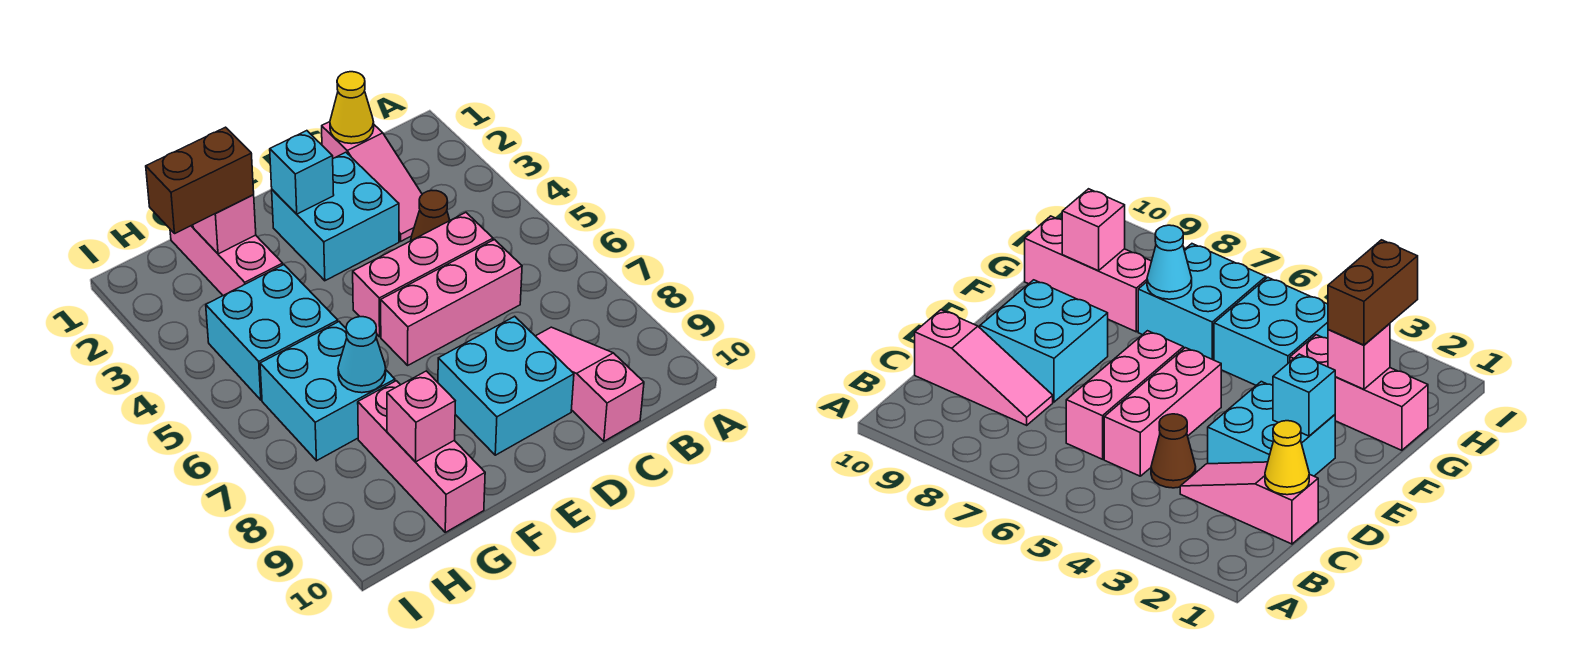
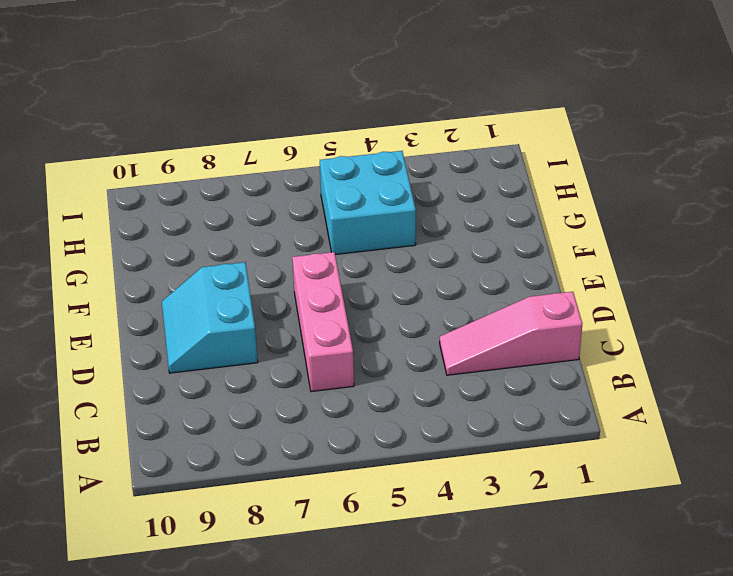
cyan slope D8:E9 level 1 top 8 -> cyan brick D8:E9 level 1
none -> brown cone C4 level 1
none -> pink brick C5:E5 level 1
none -> pink slope C8:C10 level 1 top 10

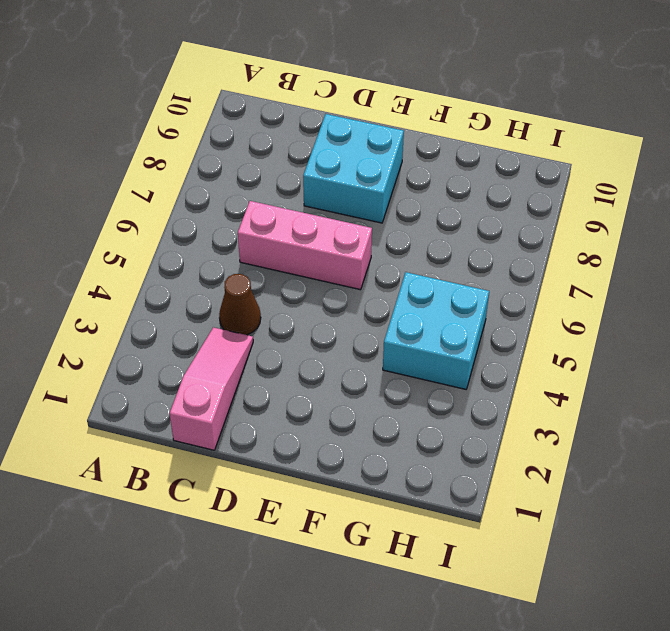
none -> pink brick C5:E5 level 1
none -> pink slope C8:C10 level 1 top 10
none -> cyan brick D2:E3 level 1

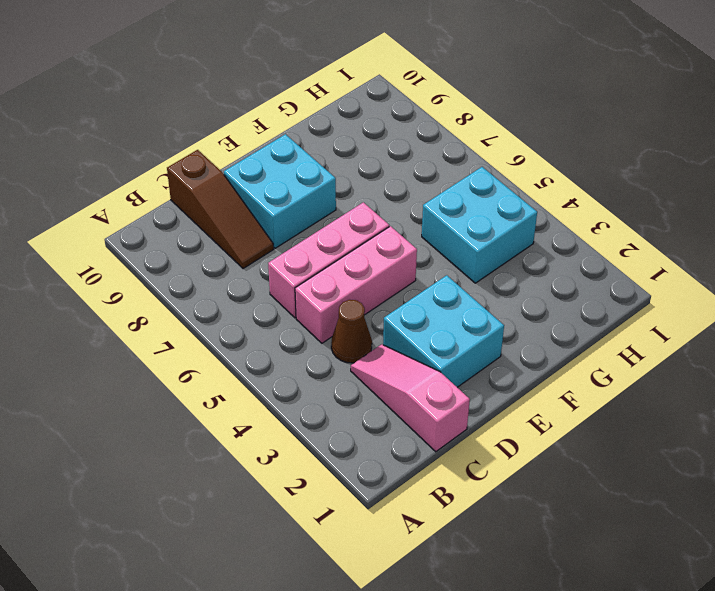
brown slope C8:C10 level 1 top 10 -> pink slope C8:C10 level 1 top 10
none -> pink brick G1:G3 level 1
none -> cyan brick G6:H7 level 1
none -> pink brick G8:G10 level 1

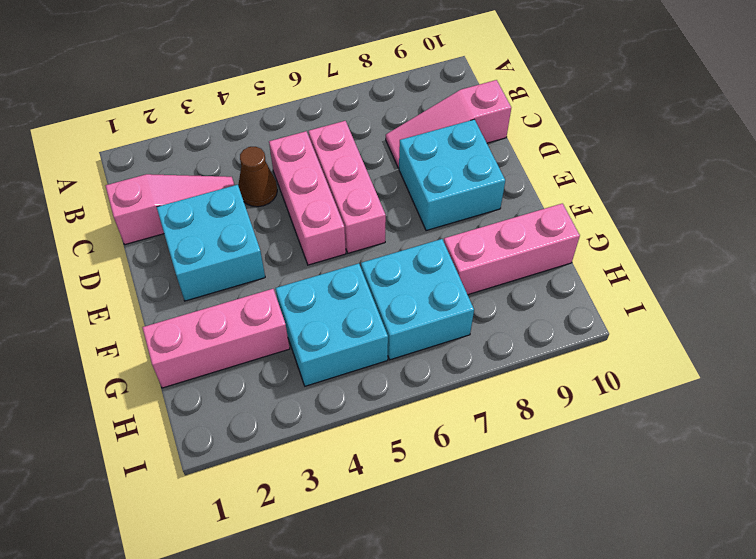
none -> yellow cone C1 level 2
none -> cyan brick E2 level 2
none -> pink brick G2 level 2

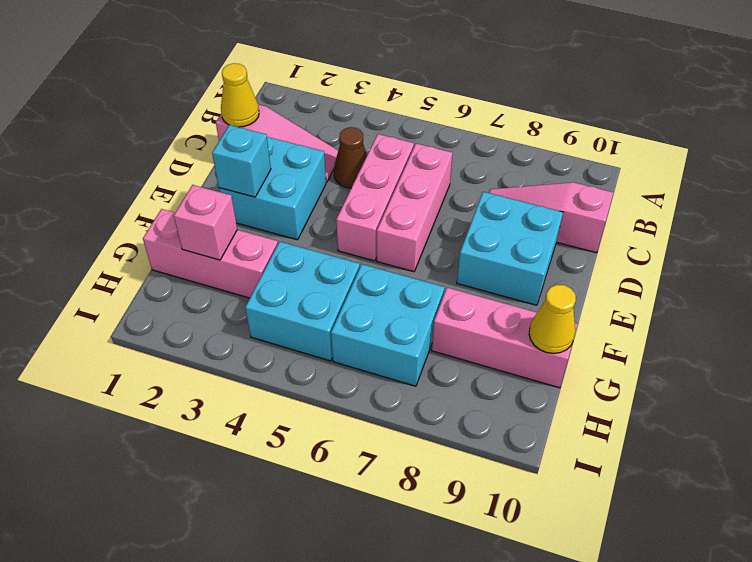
yellow cone G10 level 2 -> none
none -> cyan cone G7 level 2
none -> pink brick G9 level 2
none -> brown brick G2:H2 level 3

